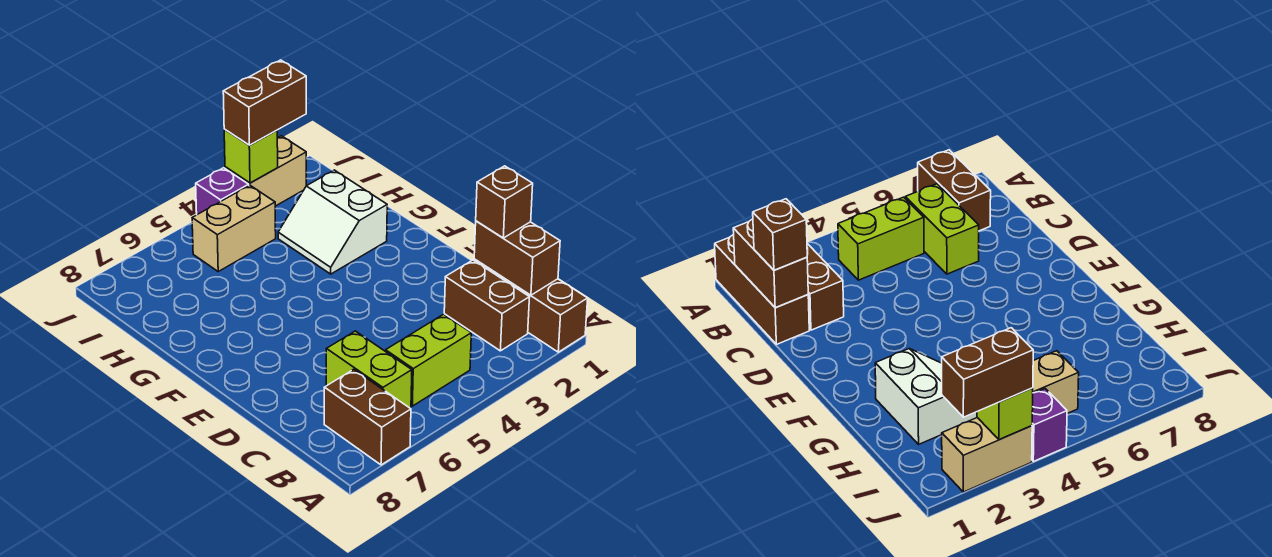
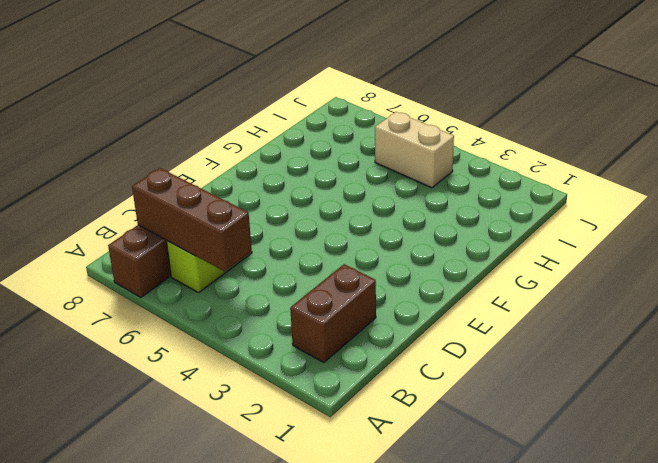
brown brick B5:B7 level 2 -> brown brick A1:C1 level 1
none -> lime brick B4:B5 level 1
none -> white slope G2:H3 level 1 top 2
none -> tan brick J2:J3 level 1

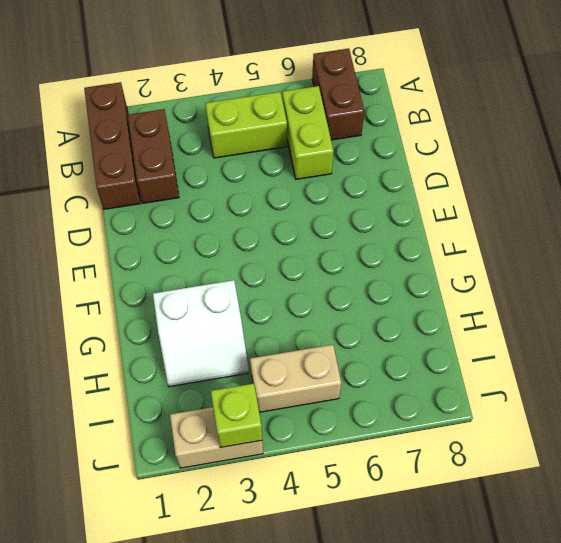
white slope G2:H3 level 1 top G -> white slope G2:H3 level 1 top 2
none -> purple brick J4 level 1
none -> brown brick B1:C1 level 2
none -> brown brick C1 level 3

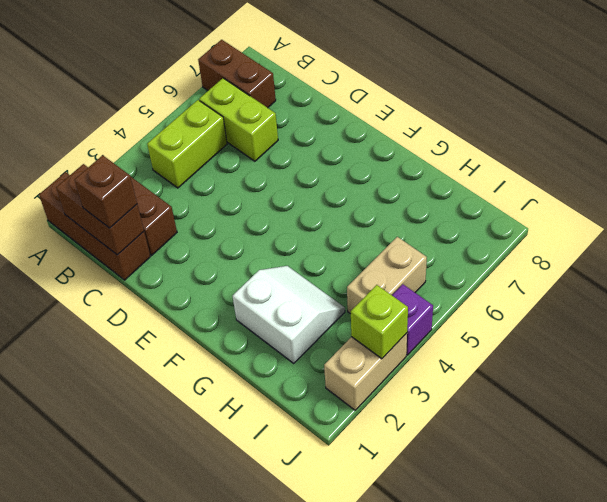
none -> brown brick J2:J3 level 3

